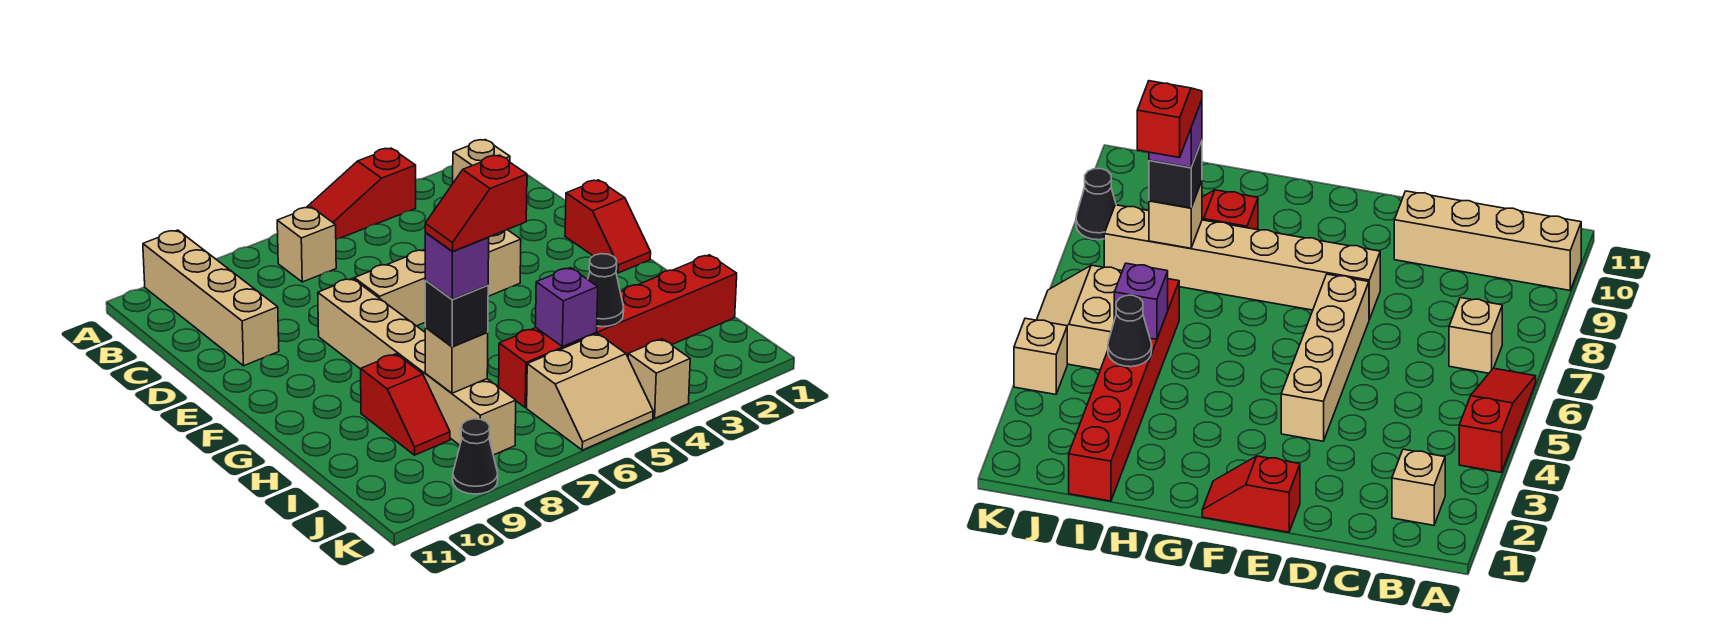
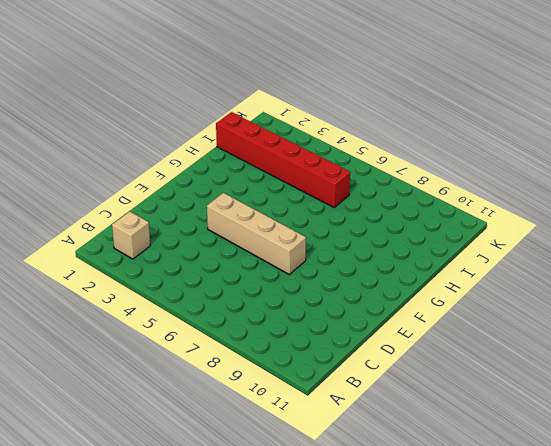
none -> red slope A4:A6 level 1 top 4
none -> tan brick A10:D10 level 1
none -> tan brick B7 level 1

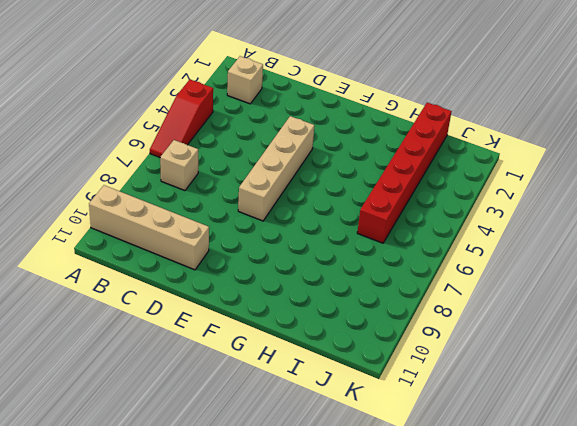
none -> red slope E1:F1 level 1 top E
none -> tan brick E8:J8 level 1
none -> red slope H9:I9 level 1 top H

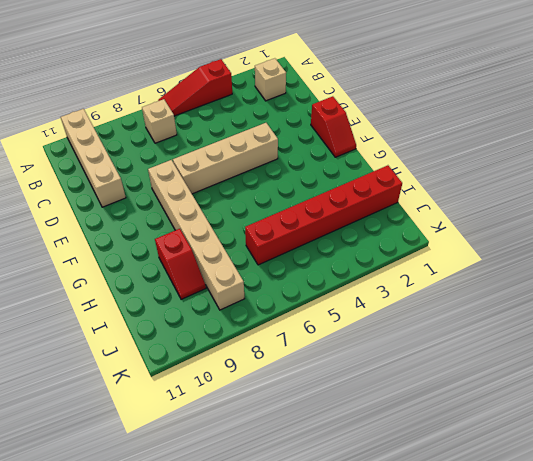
none -> tan slope J5:K6 level 1 top J
none -> tan brick K4 level 1
none -> black cone K9 level 1

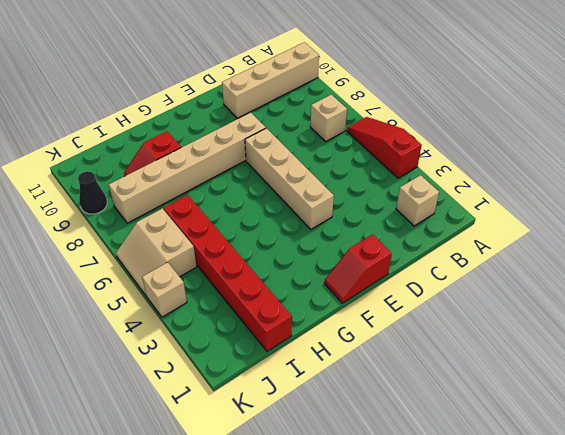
none -> black cone I4 level 2
none -> purple brick I5 level 2
none -> tan brick I8 level 2

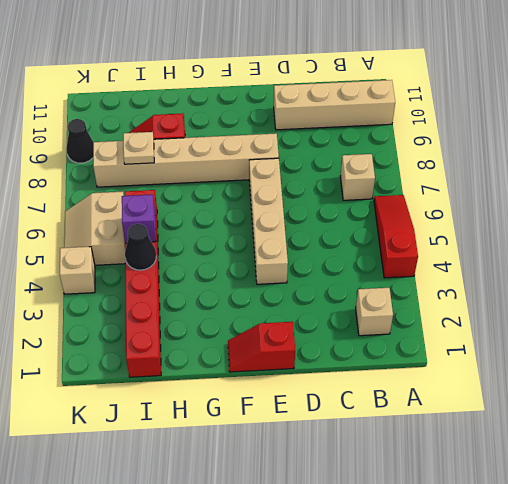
tan plate I8 level 2 -> tan brick I8 level 2
none -> black brick I8 level 3
none -> purple brick I8 level 4
none -> red slope I7:I8 level 5 top 7

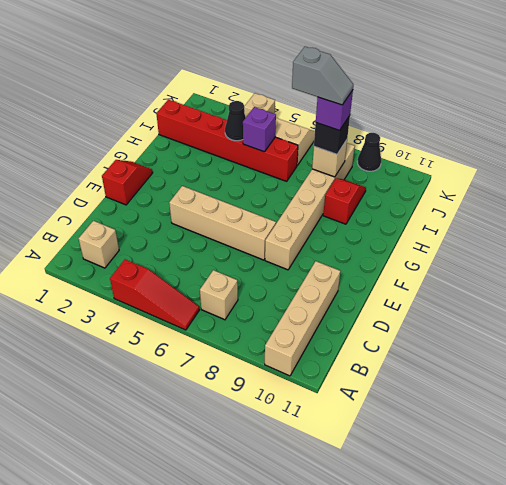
grey slope I7:I8 level 5 top 7 -> red slope I7:I8 level 5 top 7

